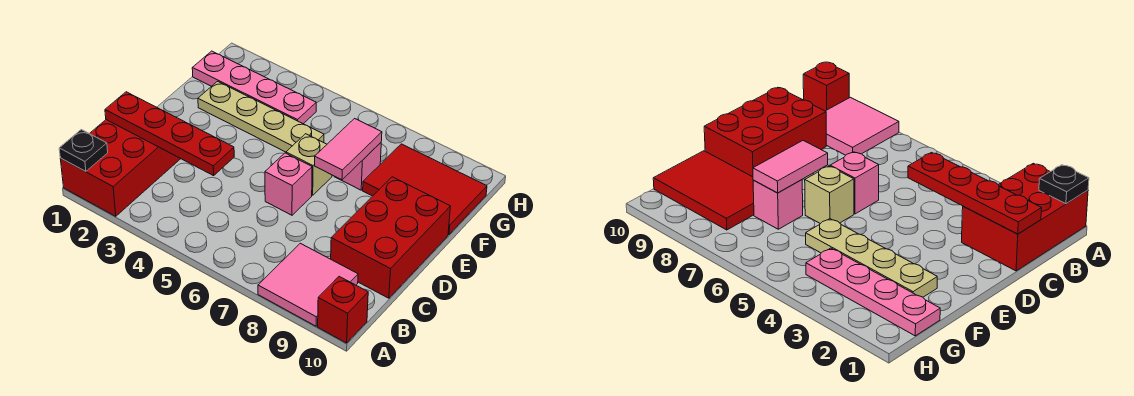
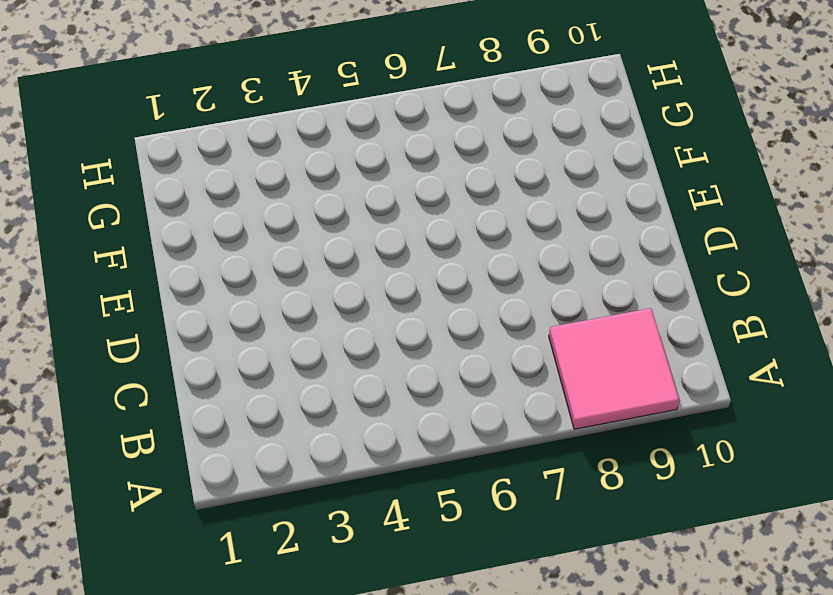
none -> red brick A1:C2 level 1
none -> red brick A10 level 1
none -> red brick C9:E10 level 1

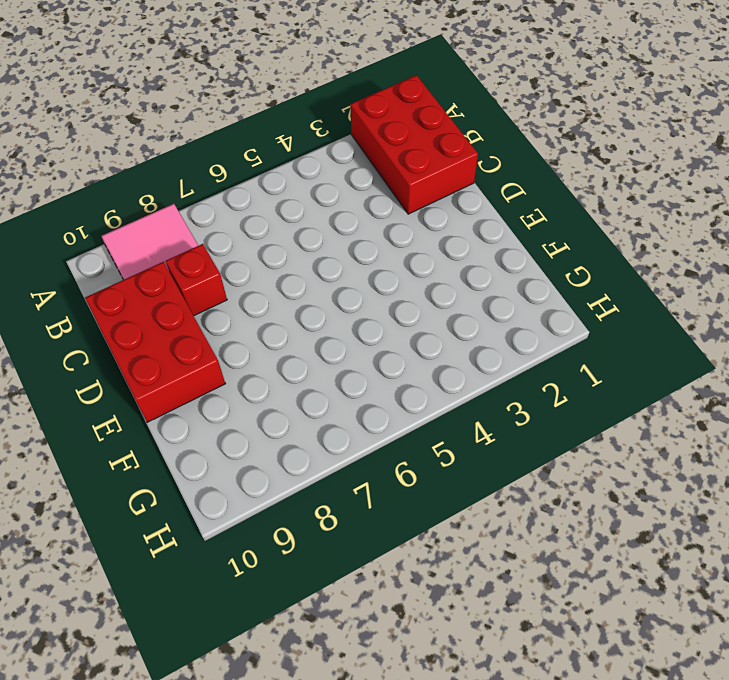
red brick C8 level 1 -> red brick A10 level 1
none -> pink brick D6 level 1
none -> tan brick E6 level 1
none -> tan plate F2:F5 level 1

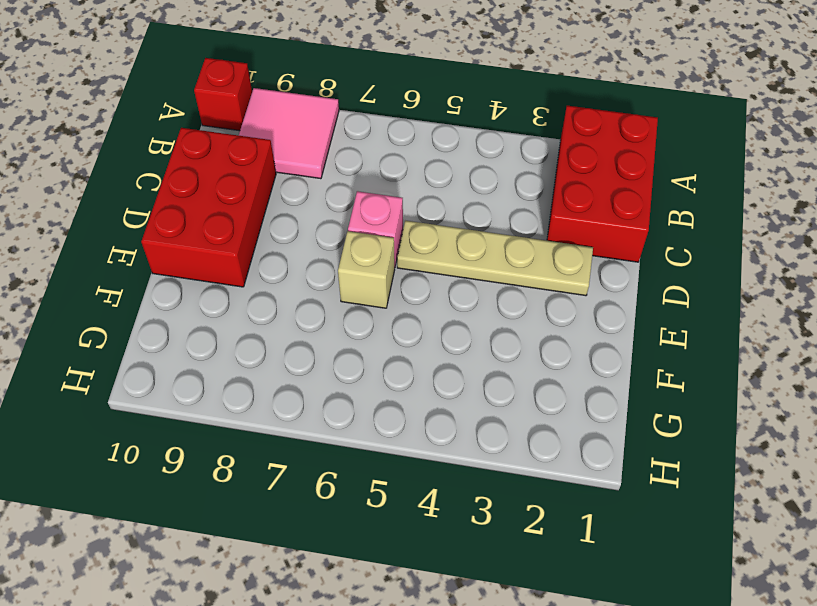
tan plate D2:D5 level 1 -> tan plate F2:F5 level 1
none -> pink brick F7 level 1
none -> red tile F8:G10 level 1
none -> pink plate G1:G4 level 1

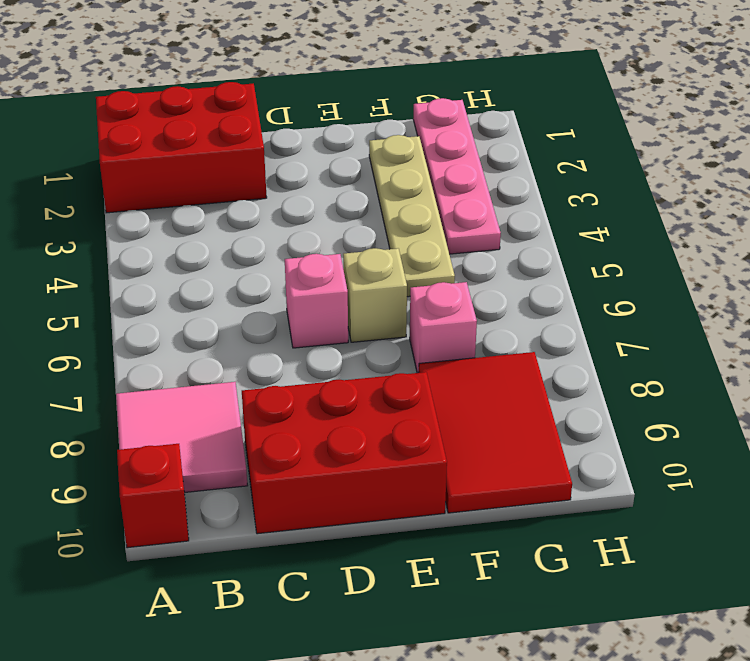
none -> black plate A1 level 2
none -> red plate C1:C4 level 2
none -> pink tile E7:F7 level 2

